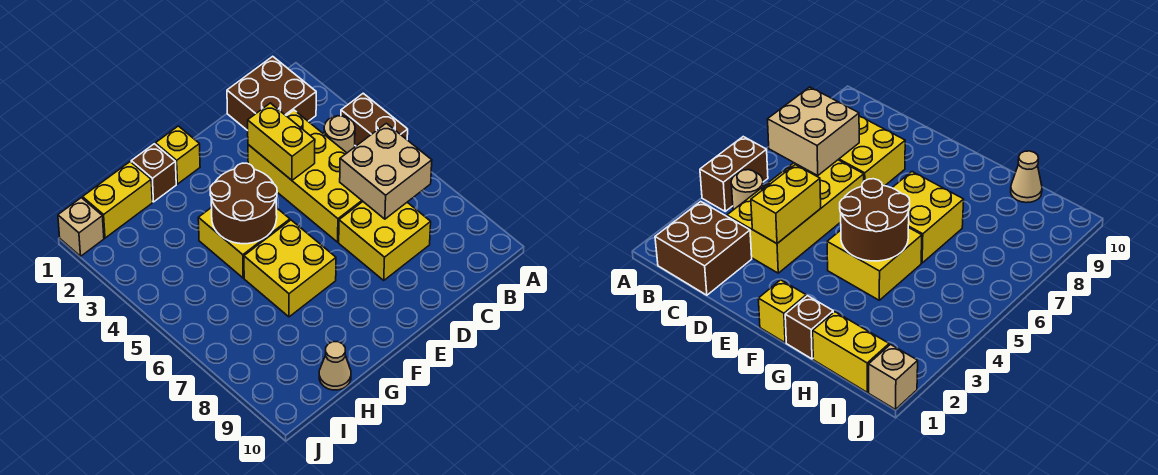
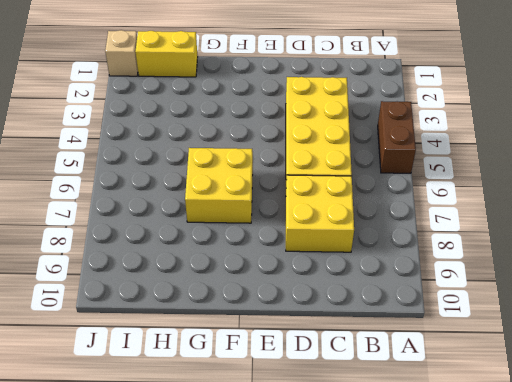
none -> brown brick B1:C2 level 1
none -> tan round brick B4 level 1
none -> yellow brick F1 level 1

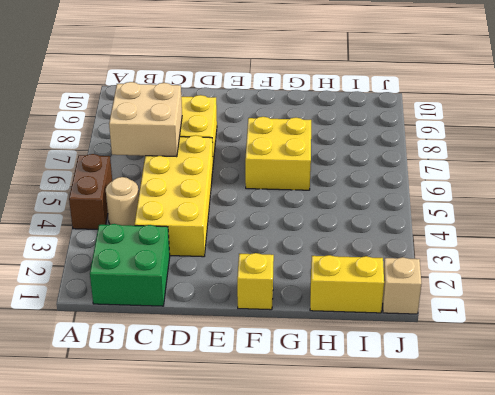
green brick B1:C2 level 1 -> brown brick B1:C2 level 1
none -> yellow brick F4:G5 level 1
none -> brown brick G1 level 1
none -> tan cone H10 level 1

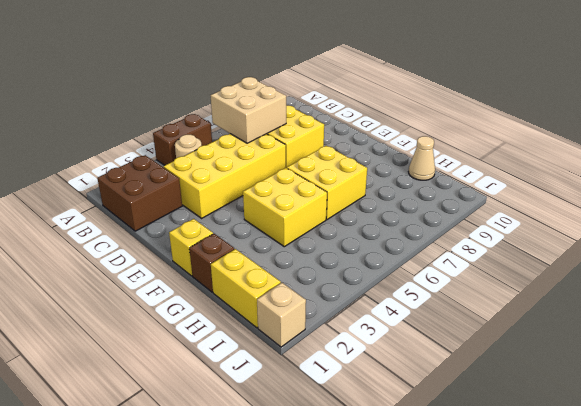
none -> yellow brick D3:D4 level 2
none -> brown round brick F4:G5 level 2

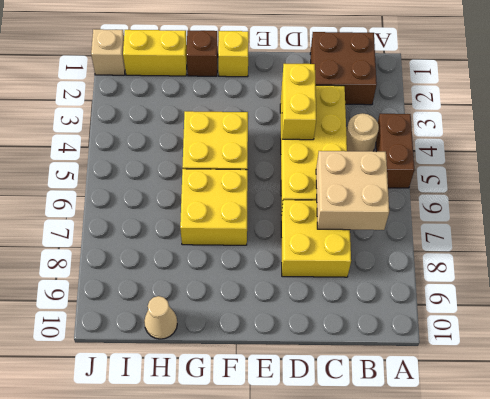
none -> brown round brick F4:G5 level 2

